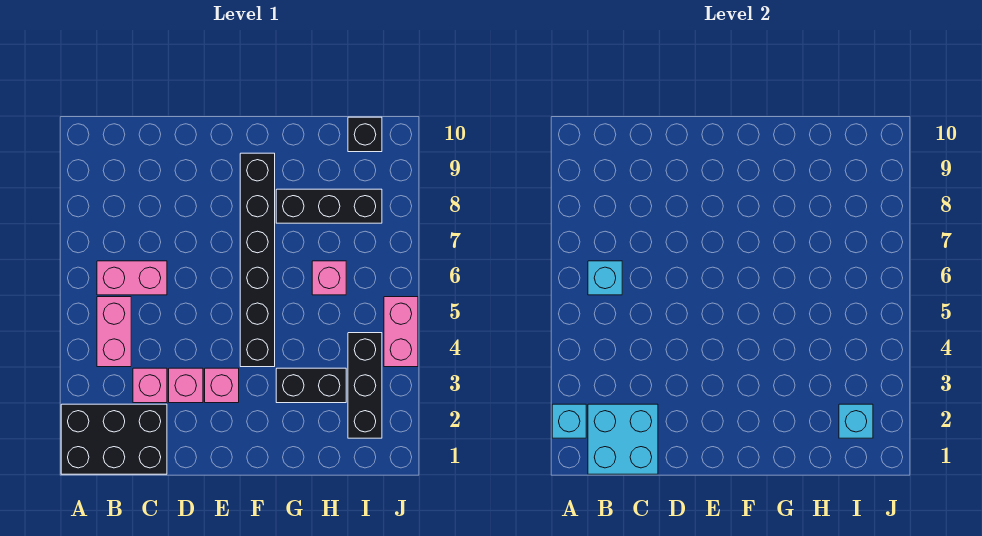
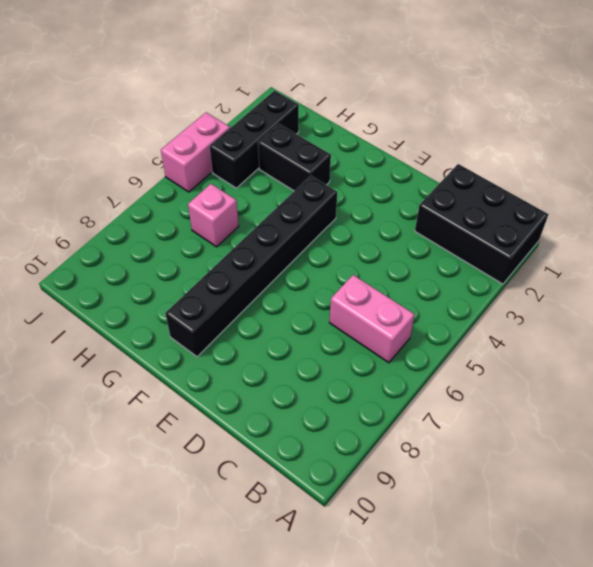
none -> pink brick B4:B5 level 1
none -> pink brick C3 level 1
none -> pink brick D3 level 1

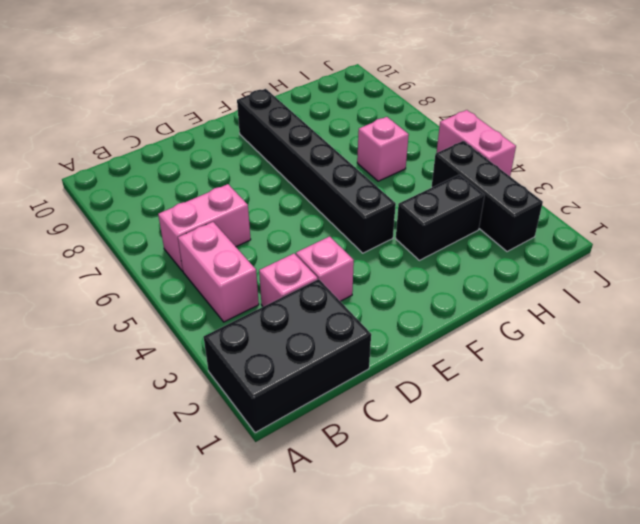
none -> pink brick E3 level 1
none -> black brick G8:I8 level 1
none -> black brick I10 level 1

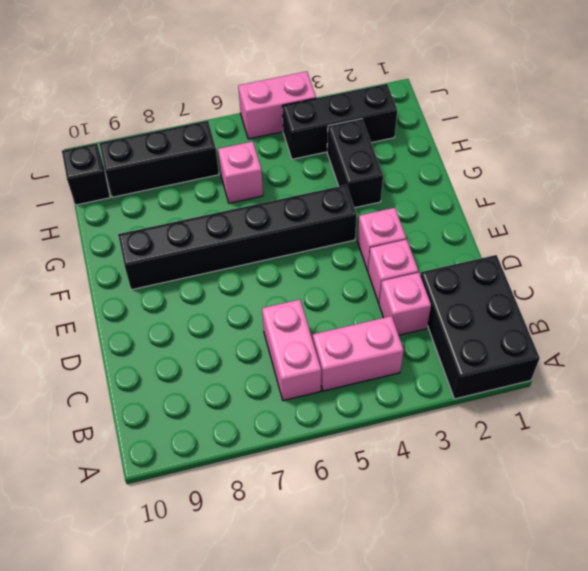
black brick I7:I9 level 1 -> black brick G8:I8 level 1
none -> cyan brick A2 level 2
none -> cyan brick B1:C2 level 2
none -> cyan brick B6 level 2

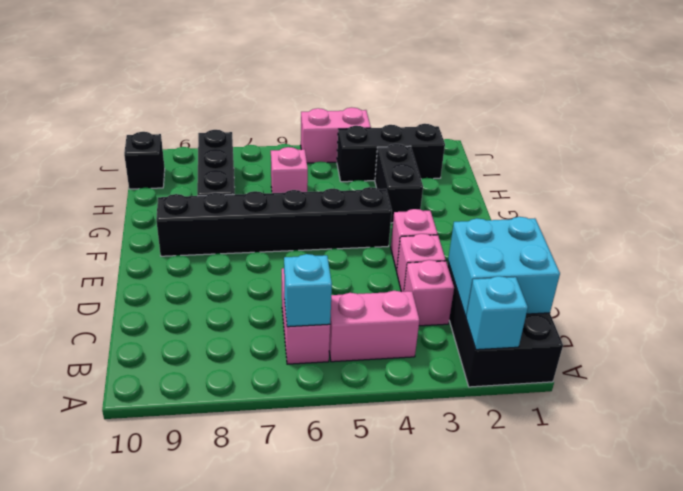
none -> cyan brick I2 level 2

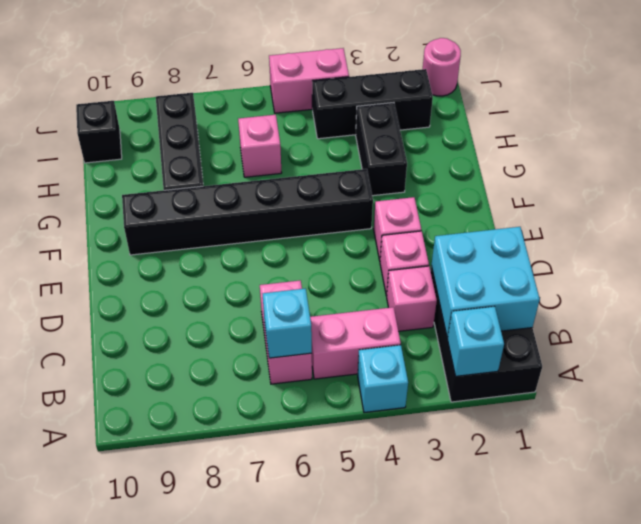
cyan brick A4 level 1 -> cyan brick I2 level 2
pink round brick J1 level 1 -> none

